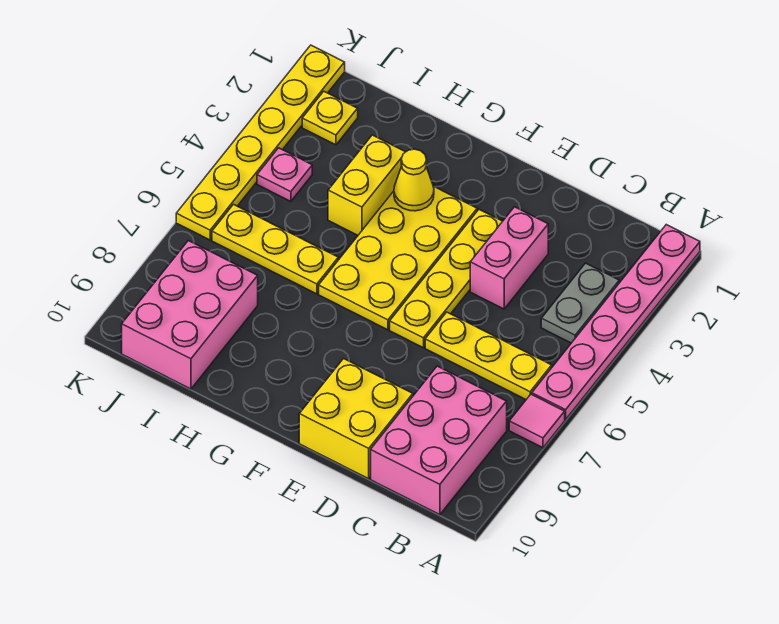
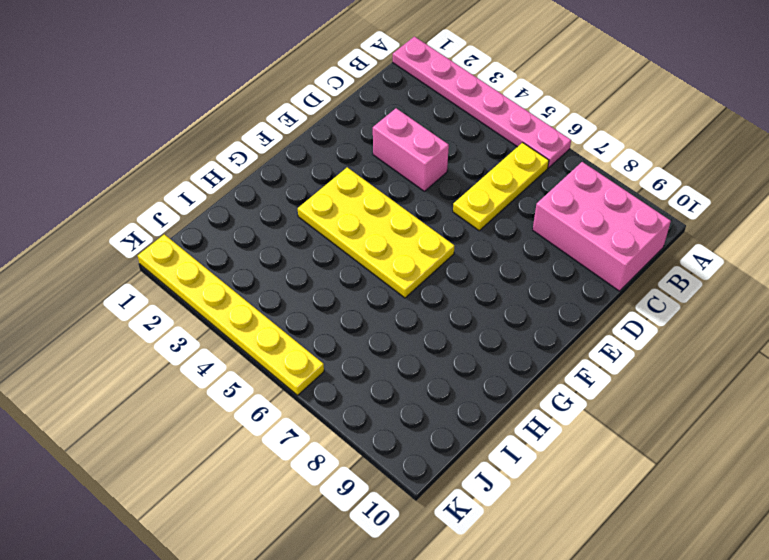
none -> pink tile A7 level 1
none -> grey plate B3:B4 level 1
none -> yellow brick D9:E10 level 1

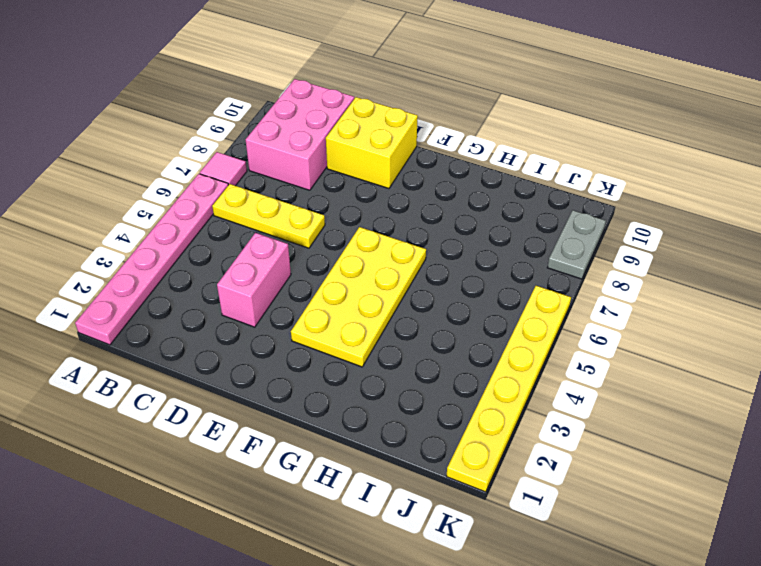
grey plate K8:K9 level 1 -> grey plate B3:B4 level 1
none -> yellow plate E3:E6 level 1
none -> yellow brick H3:H4 level 1
none -> yellow plate H6:J6 level 1

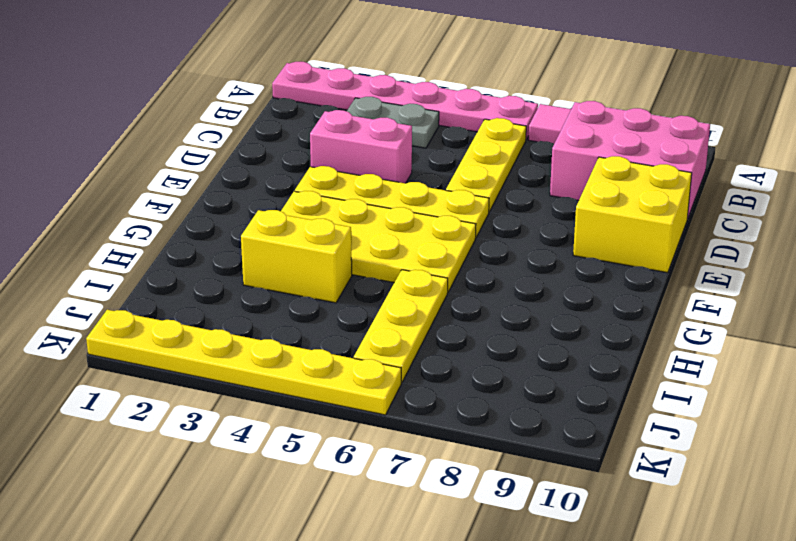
none -> pink brick I8:J10 level 1
none -> yellow plate J2 level 1
none -> pink plate J4 level 1

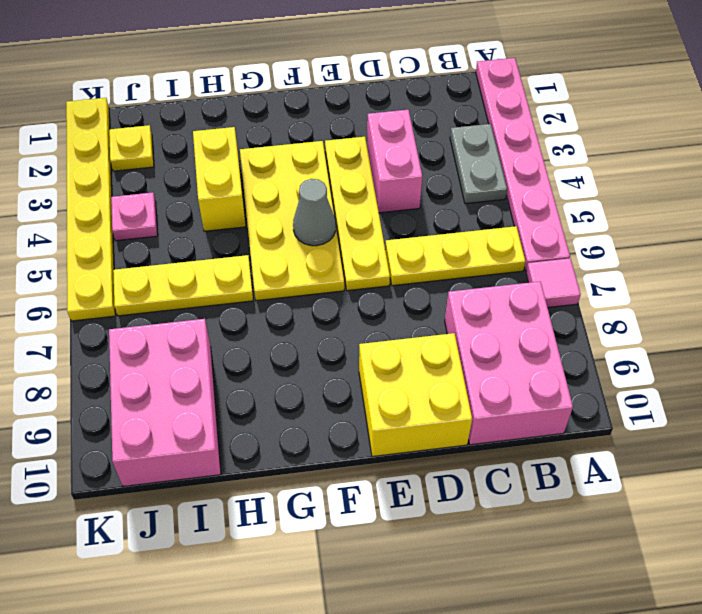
grey cone F5 level 2 -> none
none -> yellow cone G3 level 2

